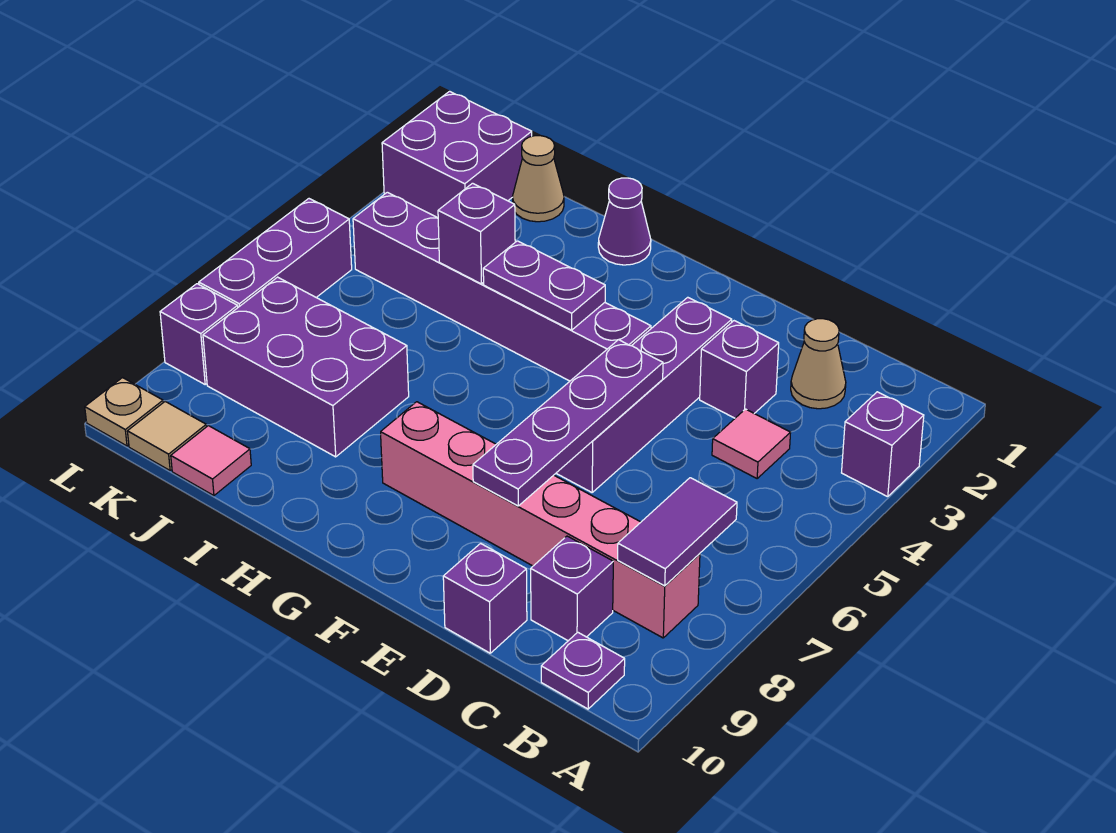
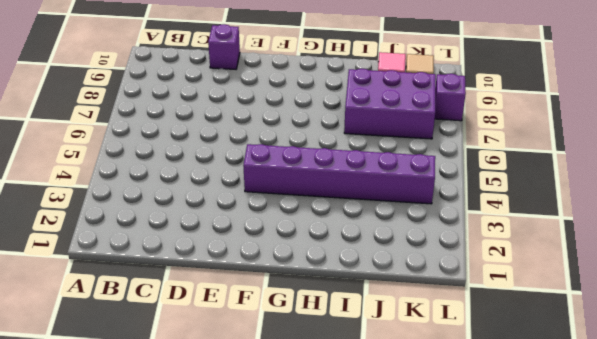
none -> purple brick A3 level 1
none -> pink brick B8:G8 level 1
none -> purple plate B10 level 1

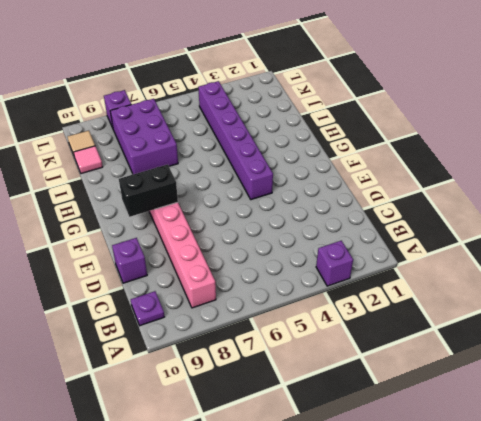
black brick F8:F9 level 2 -> none
none -> tan cone C2 level 1
none -> pink tile C4 level 1
none -> purple brick C9 level 1

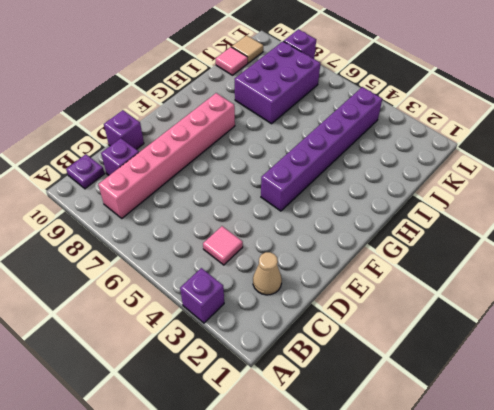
none -> purple brick D3 level 1
none -> purple brick E3:E6 level 1
none -> purple cone H1 level 1

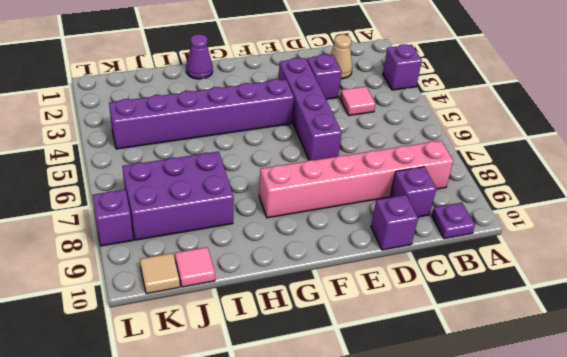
none -> tan cone J1 level 1
none -> purple brick K1:L2 level 1
none -> purple brick L5:L7 level 1

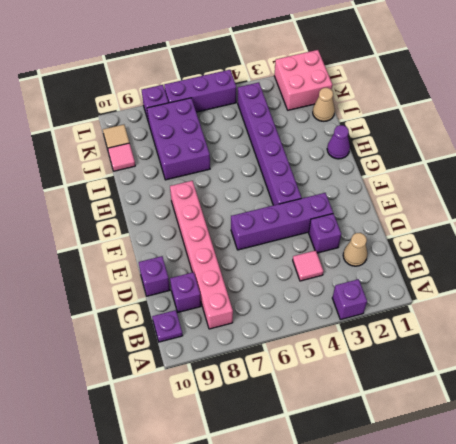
pink brick K1:L2 level 1 -> purple brick K1:L2 level 1
none -> tan plate L10 level 1
none -> purple tile B7:B8 level 2
none -> purple plate E5:E8 level 2

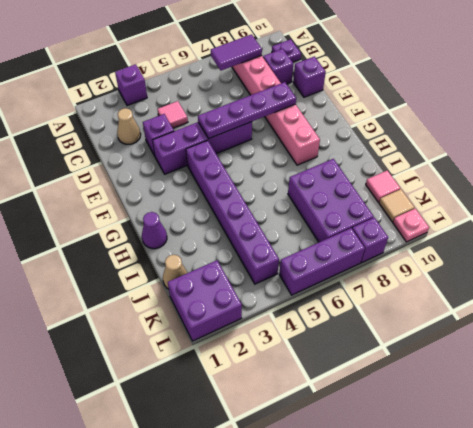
pink plate L10 level 1 -> tan plate L10 level 1
none -> purple plate G4:H4 level 2
none -> purple brick I4 level 2

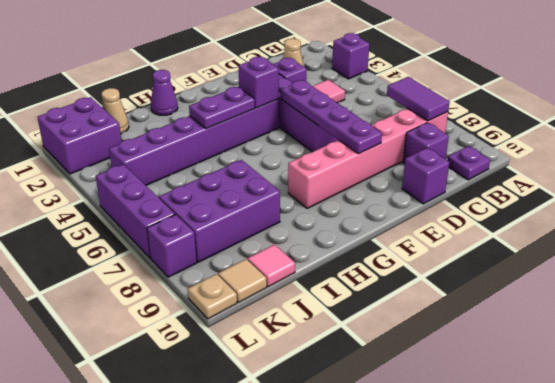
purple brick F4 level 2 -> purple brick I4 level 2

